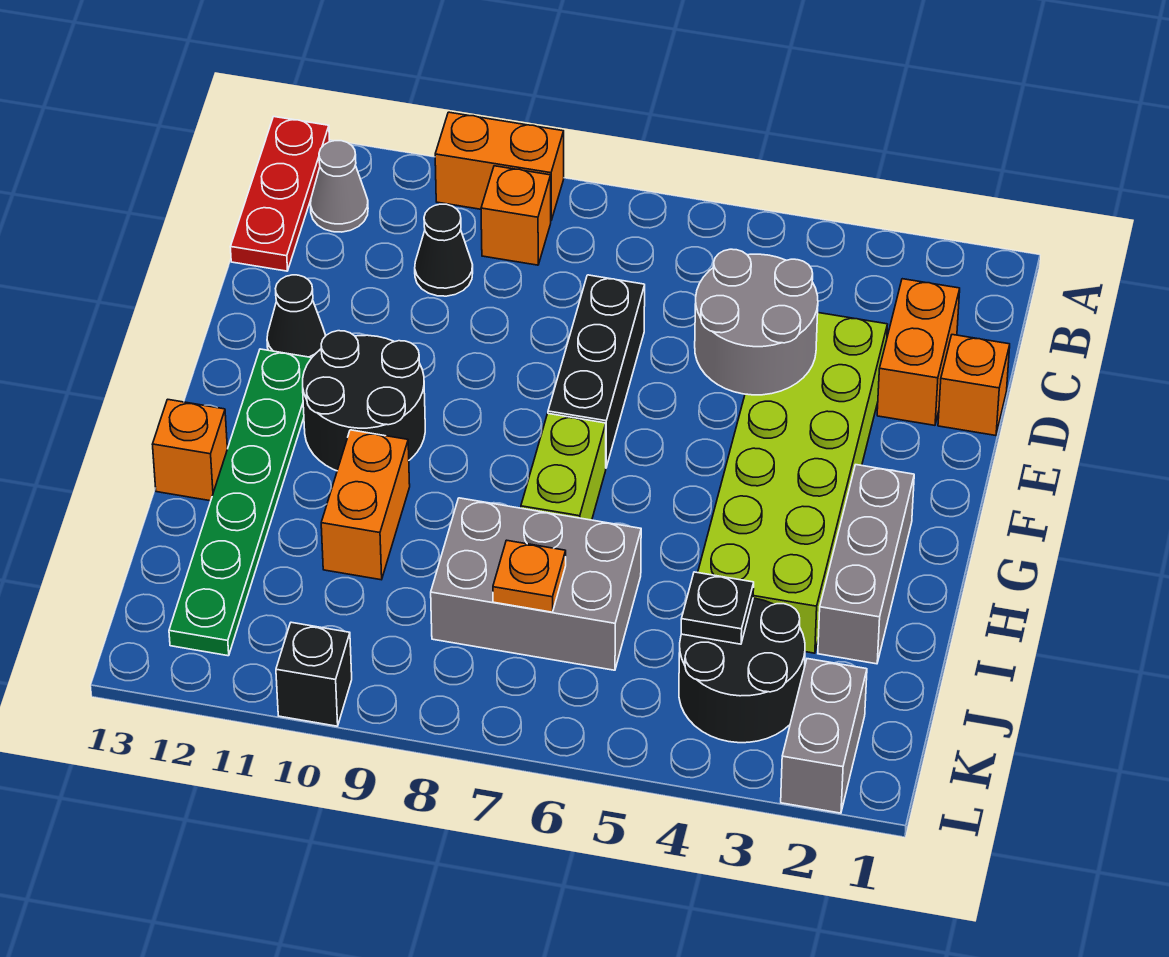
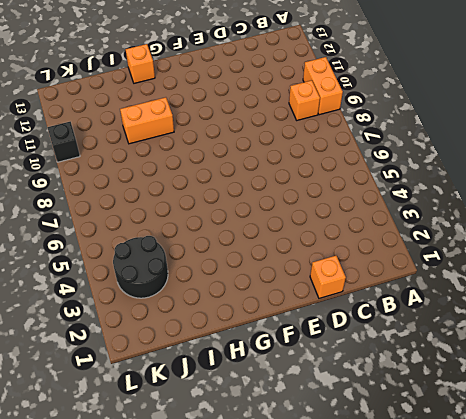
none -> red plate A13:C13 level 1
none -> grey cone B12 level 1
none -> orange brick C2:D2 level 1

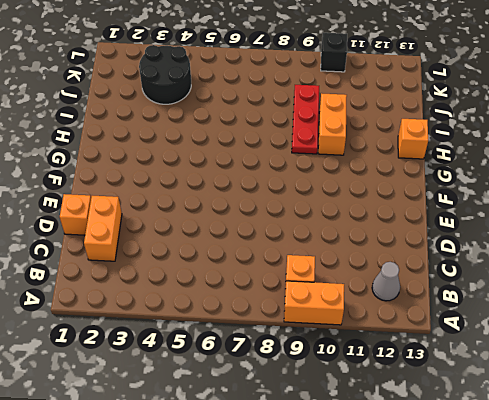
red plate H9:J9 level 1 -> red plate A13:C13 level 1
none -> black cone C10 level 1
none -> lime brick D3:I4 level 1
none -> black brick D7:F7 level 1

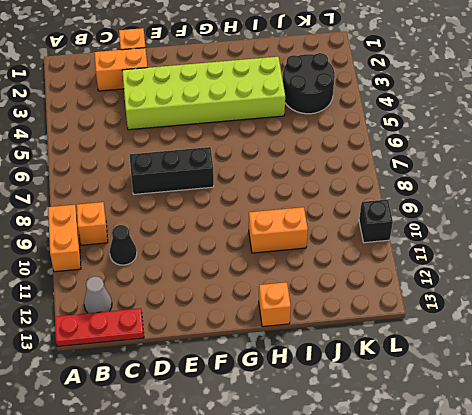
none -> black cone E12 level 1
none -> black round brick F10:G11 level 1
none -> green plate F12:K12 level 1

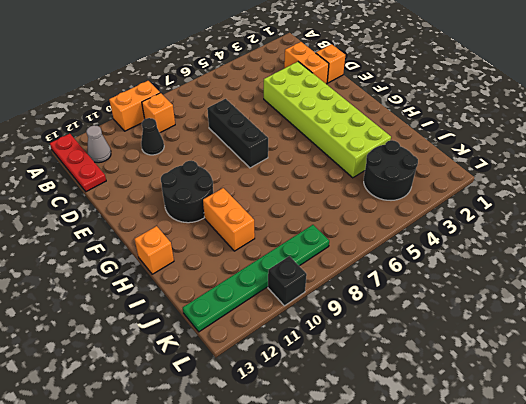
green plate K8:K13 level 1 -> green plate F12:K12 level 1
none -> black cone E12 level 1
none -> grey brick G2:I2 level 1
none -> lime brick G7:H7 level 1

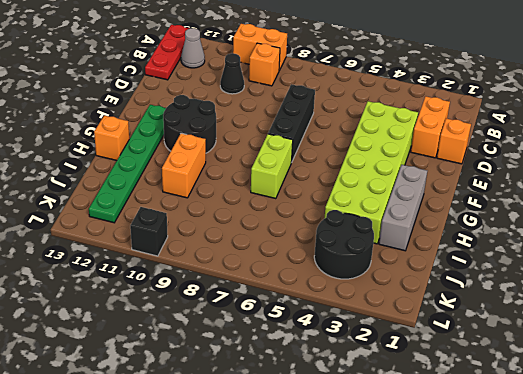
none -> black cone E12 level 1
none -> grey brick I6:J8 level 1
none -> grey brick K2:L2 level 1

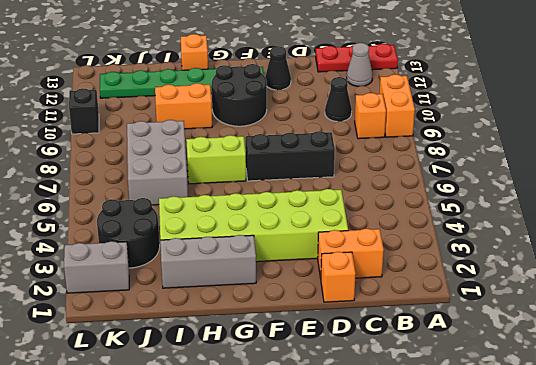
none -> grey round brick D4:E5 level 2
none -> black plate J4 level 2
none -> orange plate J7 level 2

